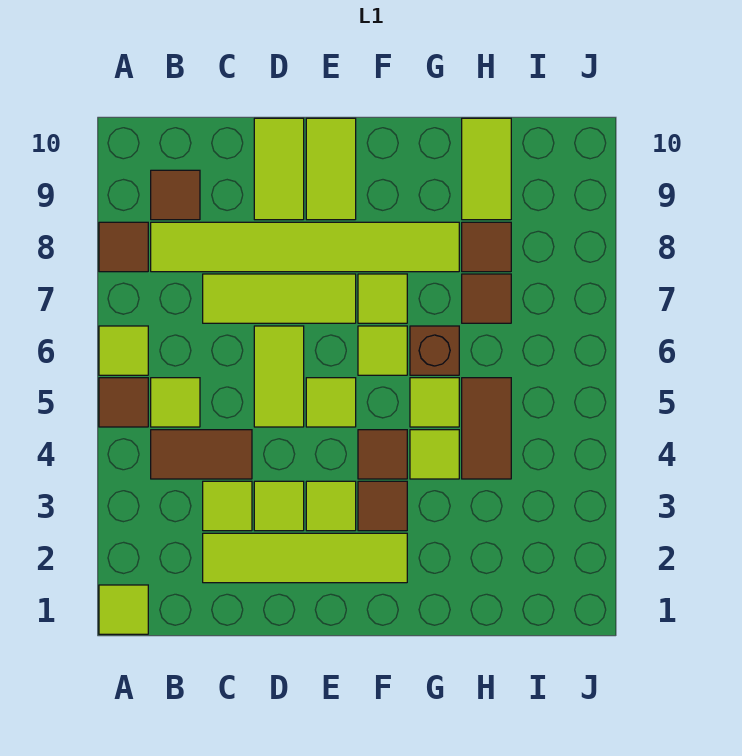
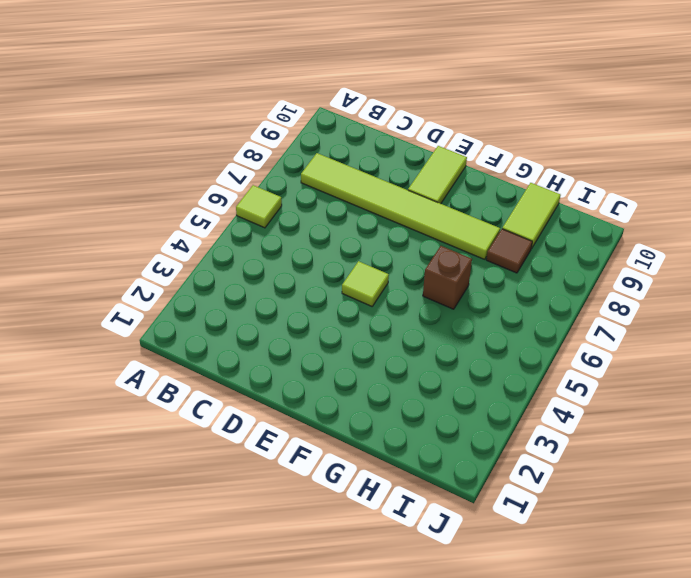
none -> lime tile A1 level 1
none -> brown tile A5 level 1
none -> brown tile A8 level 1

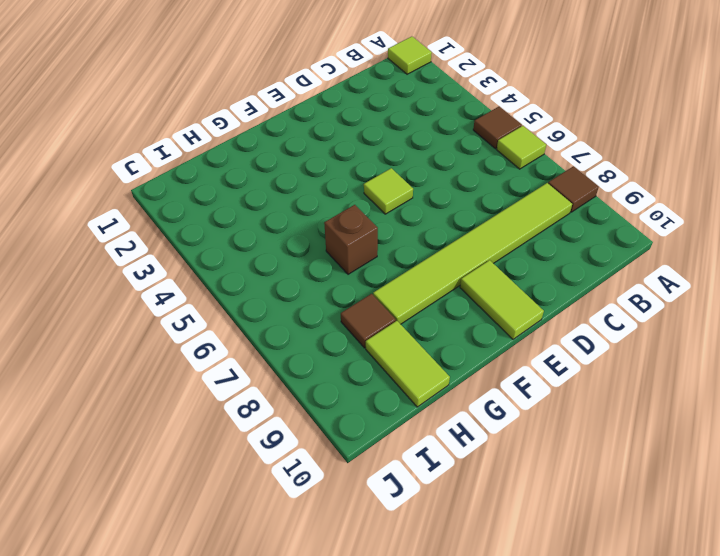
none -> brown tile B4:C4 level 1
none -> lime tile B5 level 1
none -> brown tile B9 level 1

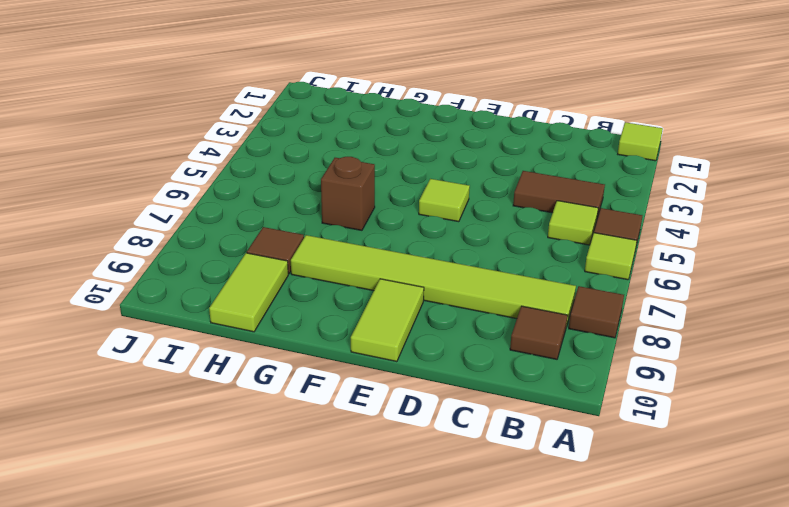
none -> lime tile C2:F2 level 1
none -> lime tile C3 level 1
none -> lime tile C7:E7 level 1

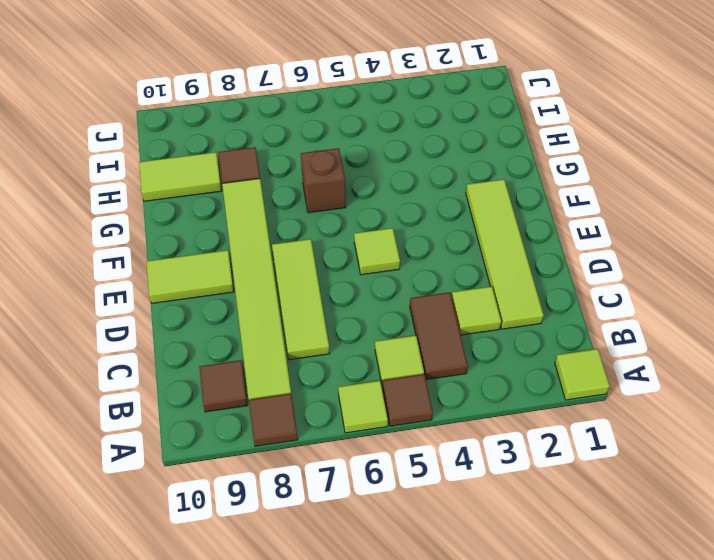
none -> lime tile D3 level 1
none -> lime tile D5:D6 level 1
none -> lime tile D9:D10 level 1

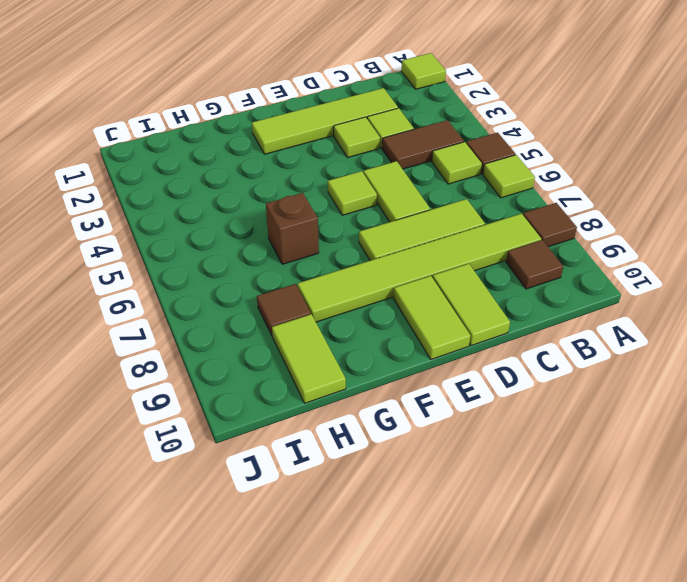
none -> lime tile E3 level 1
none -> brown tile F3 level 1
none -> brown tile F4 level 1

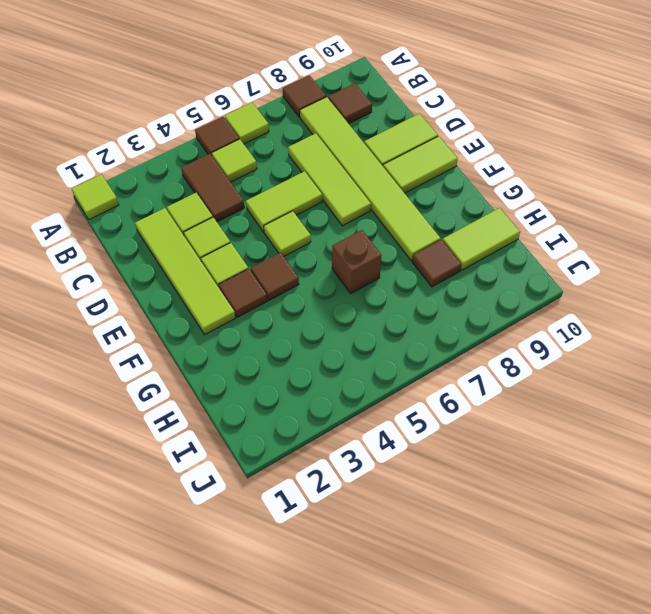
none -> lime tile F6 level 1
none -> lime tile F7 level 1
none -> lime tile G4 level 1

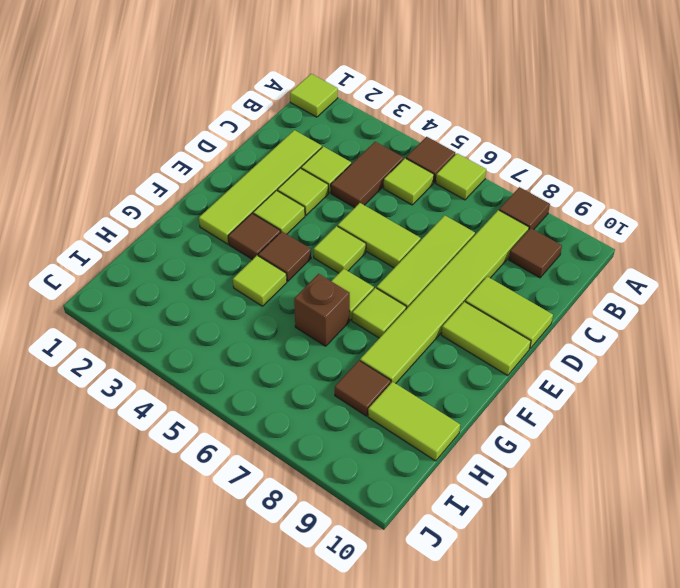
none -> lime tile G5 level 1
none -> brown tile H4:H5 level 1
none -> brown tile H7 level 1

